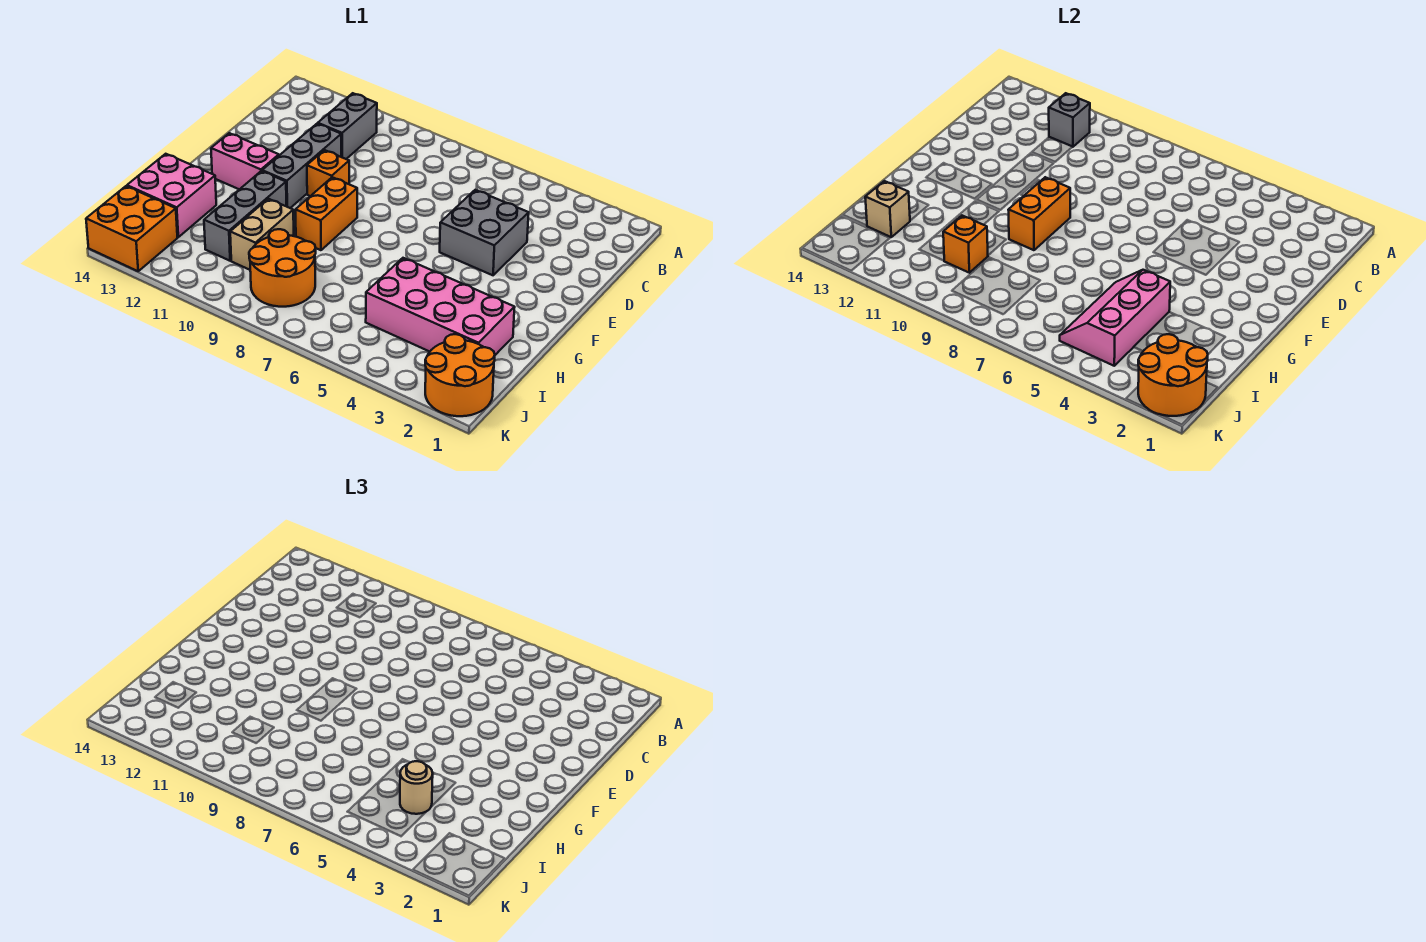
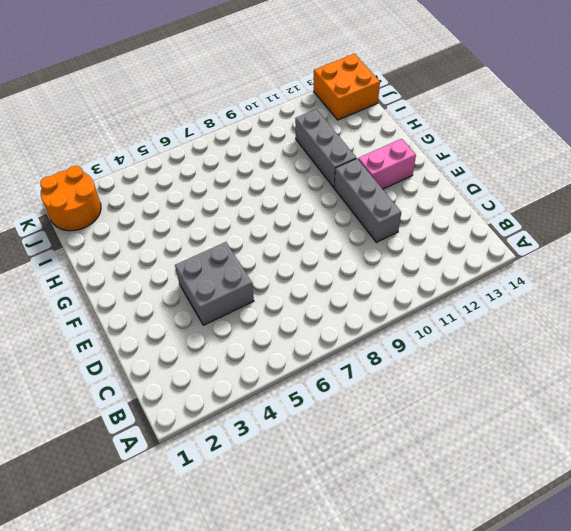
none -> grey brick B11:C11 level 1
none -> orange brick E10 level 1
none -> orange brick F9:G9 level 1

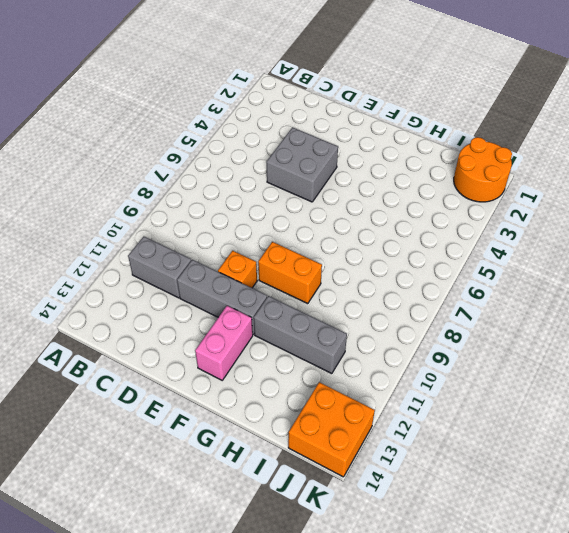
none -> pink brick H2:I5 level 1
none -> tan brick H10:I10 level 1
none -> pink brick H13:I14 level 1

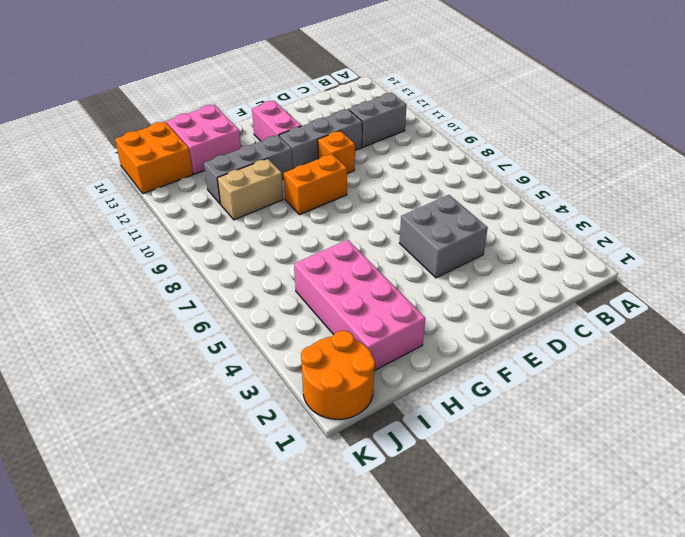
none -> orange round brick I8:J9 level 1
none -> grey brick B11 level 2
none -> orange brick F9:G9 level 2

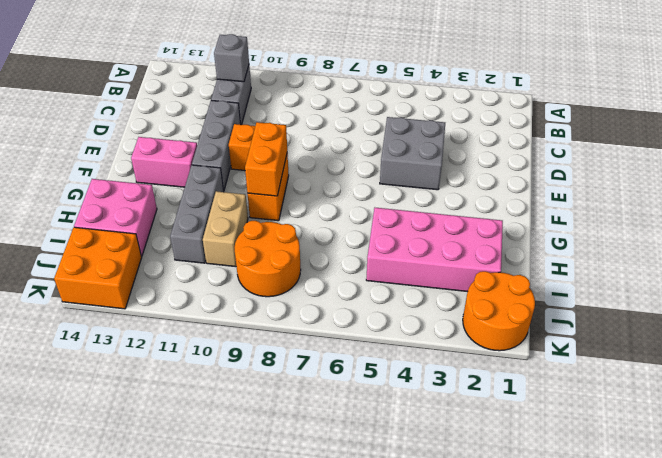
none -> pink slope H4:J5 level 2 top 4
none -> orange brick I10 level 2
none -> tan brick I13 level 2

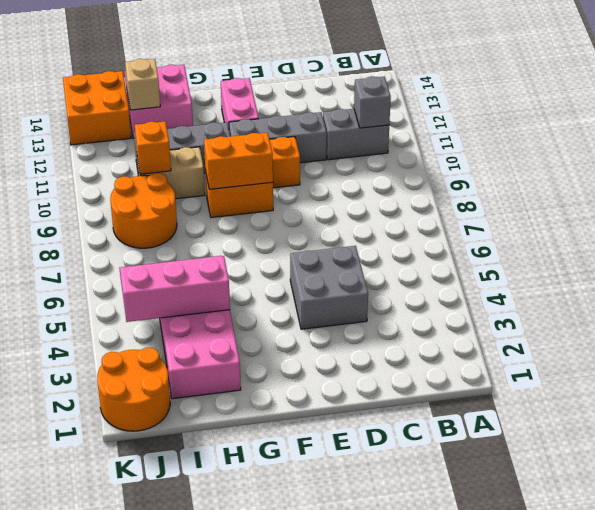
none -> orange round brick J1:K2 level 2
none -> tan round brick I4 level 3

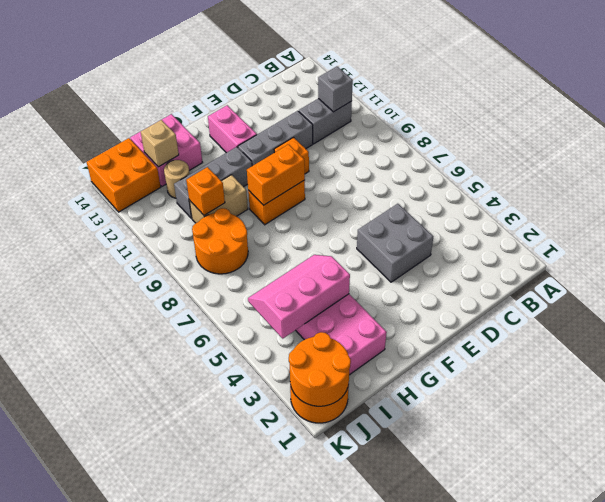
tan round brick I12 level 1 -> tan round brick I4 level 3

